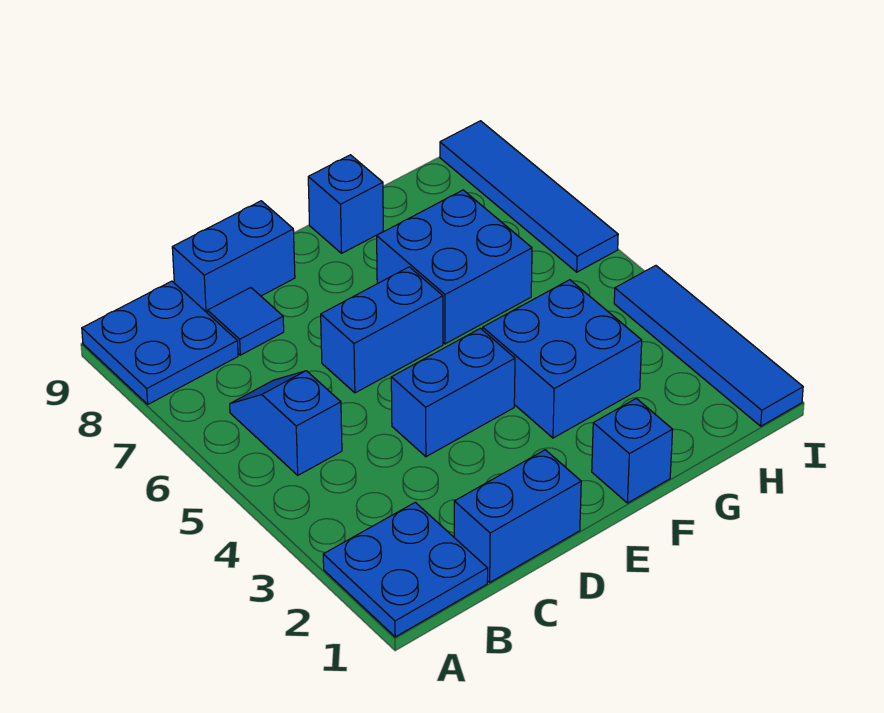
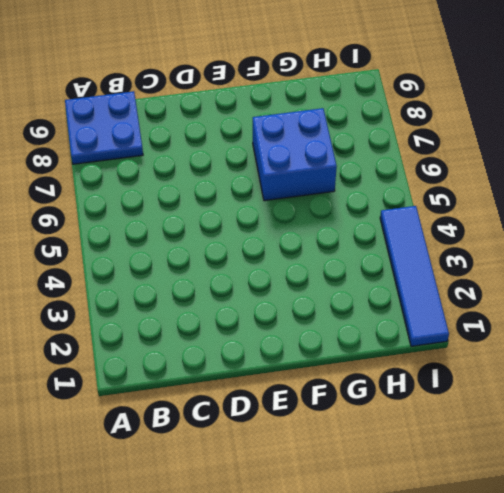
none -> blue plate A1:B2 level 1
none -> blue slope B5:B6 level 1 top 5
none -> blue brick C1:D1 level 1

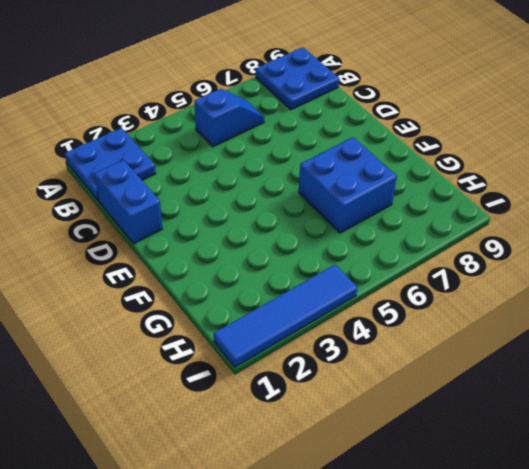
none -> blue tile C8 level 1
none -> blue brick C9:D9 level 1
none -> blue brick D4:E4 level 1

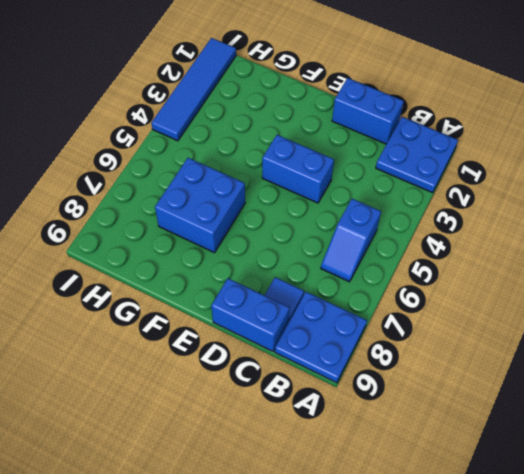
none -> blue brick D6:E6 level 1
none -> blue brick F1 level 1
none -> blue brick F3:G4 level 1

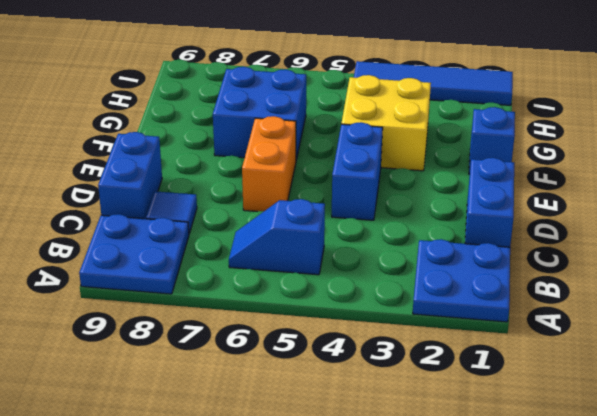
orange brick D6:E6 level 1 -> blue brick D6:E6 level 1
yellow brick F3:G4 level 1 -> blue brick F3:G4 level 1
none -> blue brick F9 level 1
none -> blue tile I6:I9 level 1

